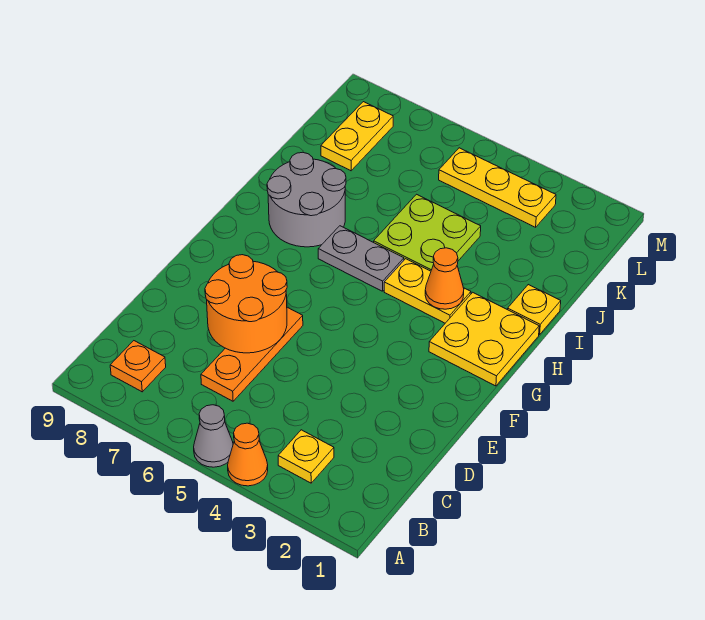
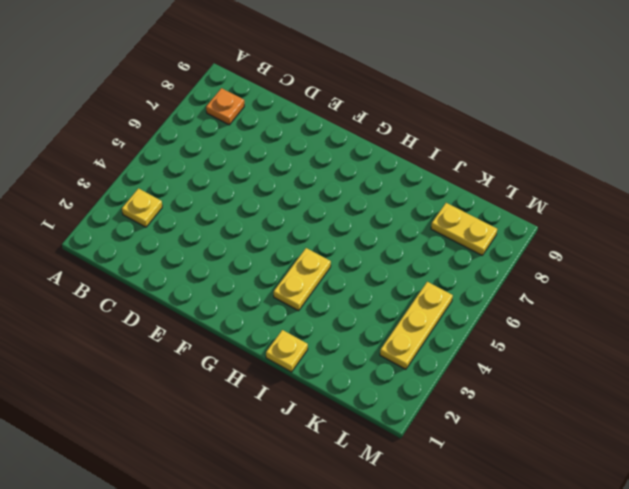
none -> orange cone A4 level 1
none -> grey cone A5 level 1
none -> orange plate C6:E6 level 1

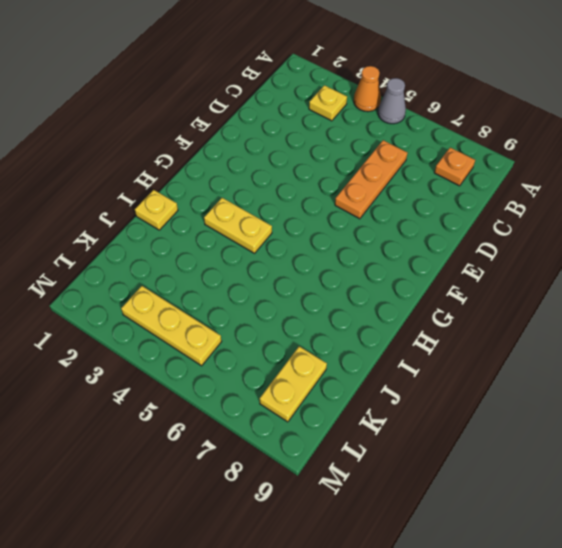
none -> yellow plate G1:H2 level 1
none -> grey plate H5:H6 level 1
none -> grey round brick H7:I8 level 1

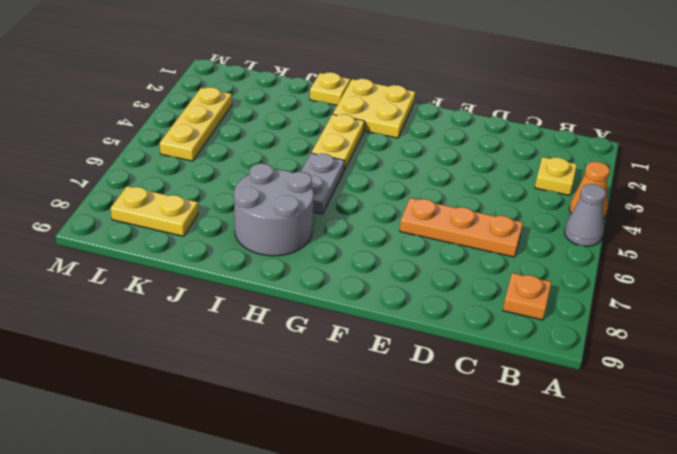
none -> lime plate I4:J5 level 1
none -> orange round brick D6:E7 level 2
none -> orange cone H3 level 2

